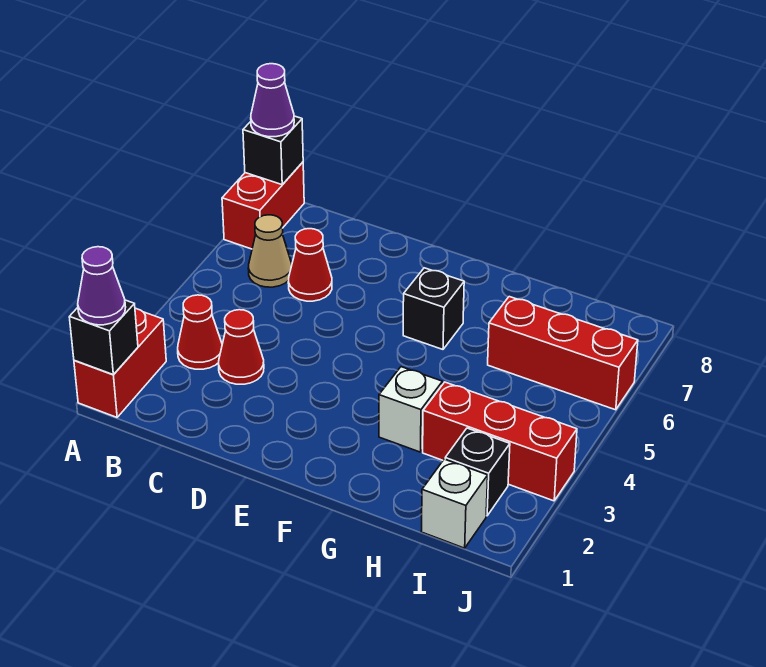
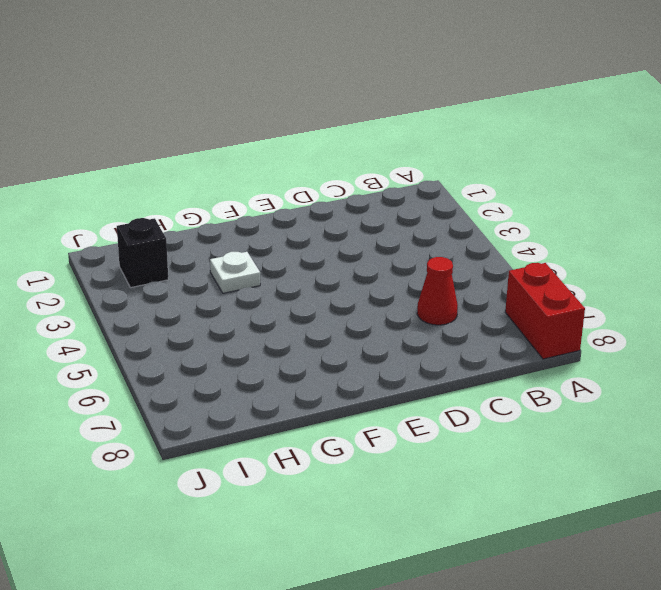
white plate G3 level 1 -> white brick G3 level 1
none -> red brick A1:A2 level 1
none -> red cone B3 level 1
none -> tan cone B6 level 1

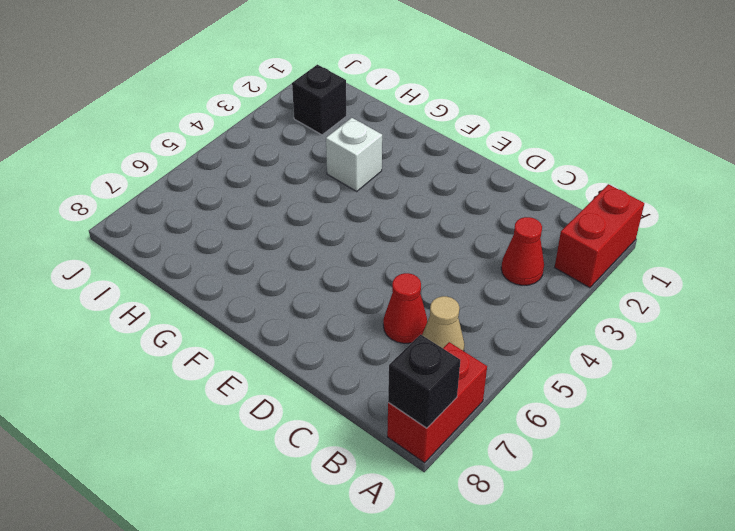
none -> red cone C3 level 1
none -> black brick F6 level 1
none -> red brick H3:J3 level 1

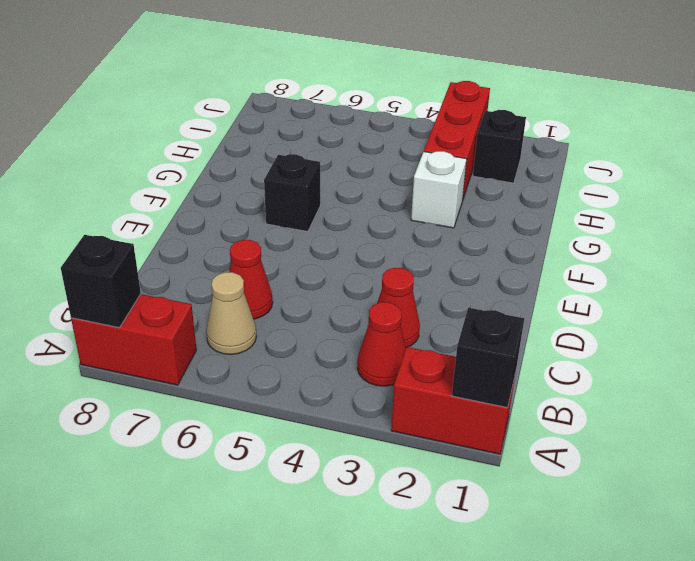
none -> red brick H6:J6 level 1
none -> white brick I1 level 1
none -> purple cone A1 level 3

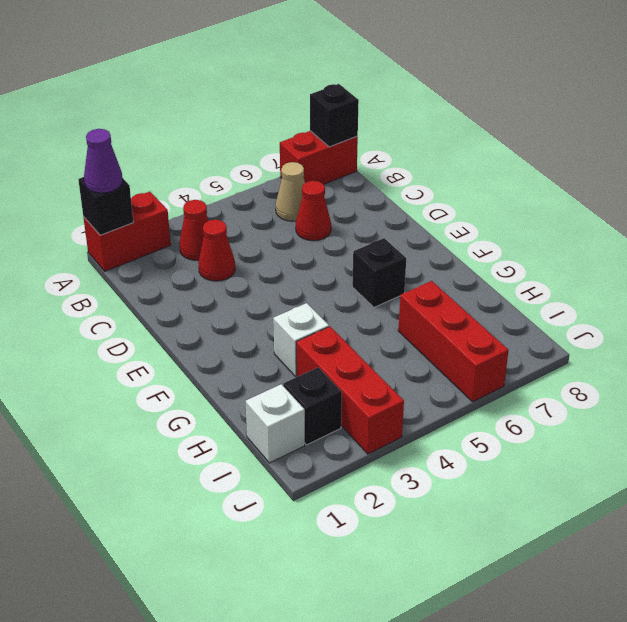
none -> purple cone A8 level 3

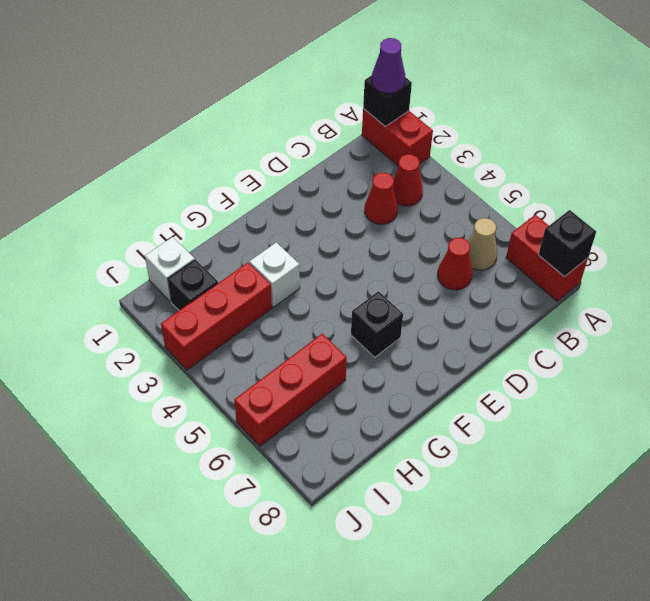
none -> purple cone A8 level 3

